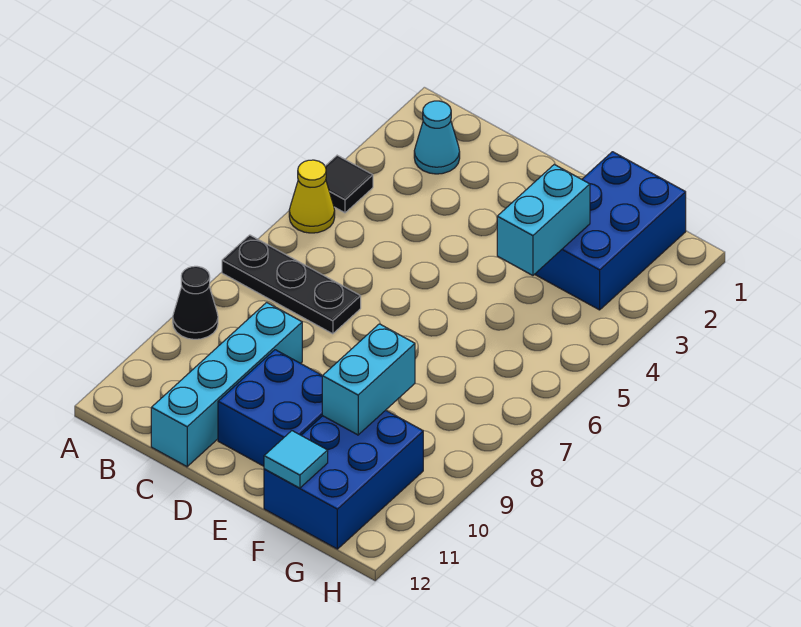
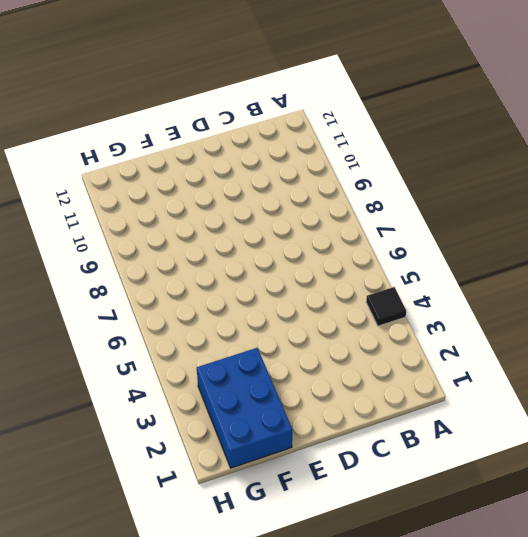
none -> yellow cone A5 level 1
none -> black plate A7:C7 level 1
none -> black cone A9 level 1

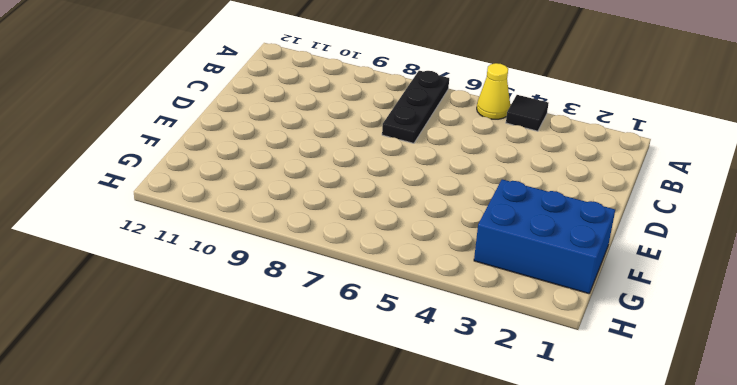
none -> black cone A9 level 1
none -> cyan cone B2 level 1
none -> cyan brick C9:C12 level 1

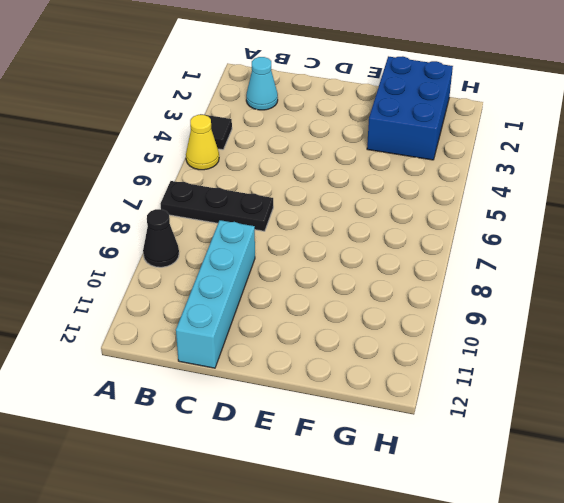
none -> blue brick D10:E11 level 1
none -> blue brick F10:G12 level 1
none -> cyan brick F3:F4 level 2

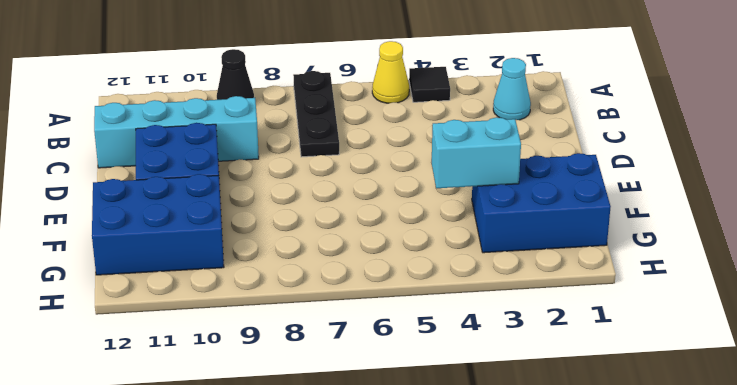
none -> cyan brick F9:F10 level 2
none -> cyan tile F12 level 2

